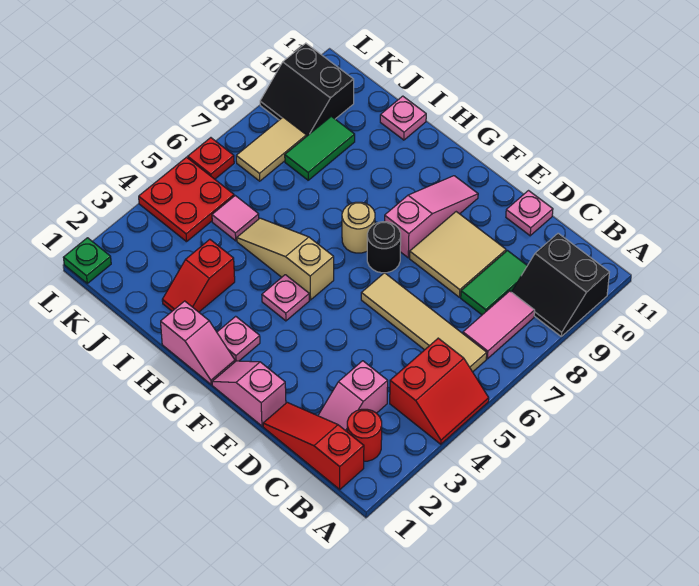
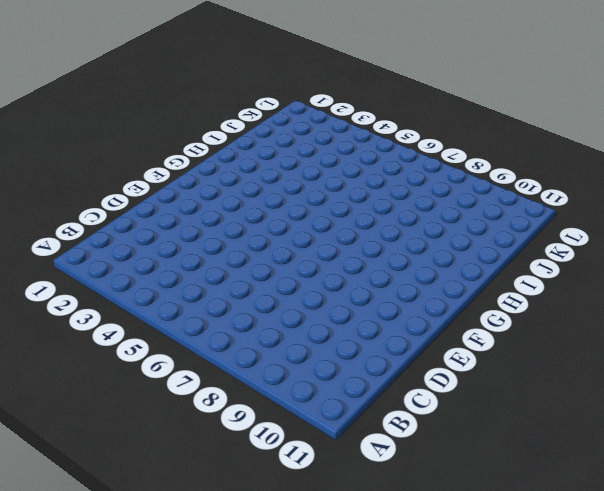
none -> red slope A4:B5 level 1 top B
none -> black slope A9:B10 level 1 top 10
none -> red slope B1:D1 level 1 top B

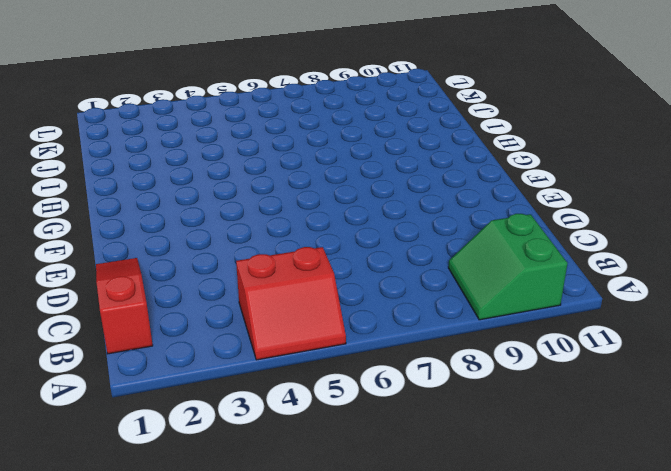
green slope A9:B10 level 1 top 10 -> black slope A9:B10 level 1 top 10
none -> red round brick B2 level 1
none -> tan tile B6:E6 level 1
none -> pink tile B7:B8 level 1

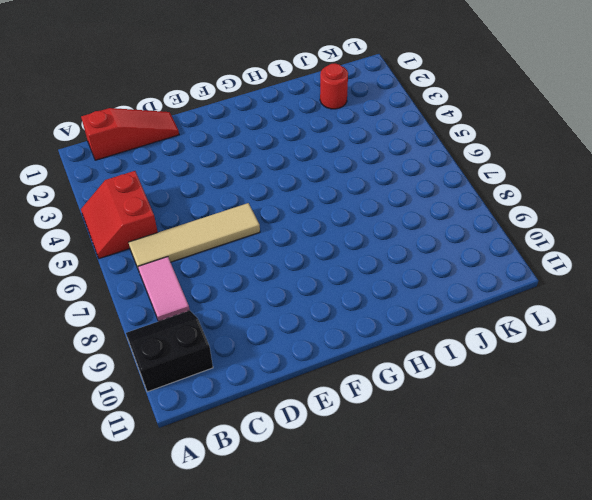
red round brick J2 level 1 -> red round brick B2 level 1
none -> pink slope C2:C3 level 1 top 3
none -> green tile C8:C9 level 1
none -> tan tile D8:E9 level 1

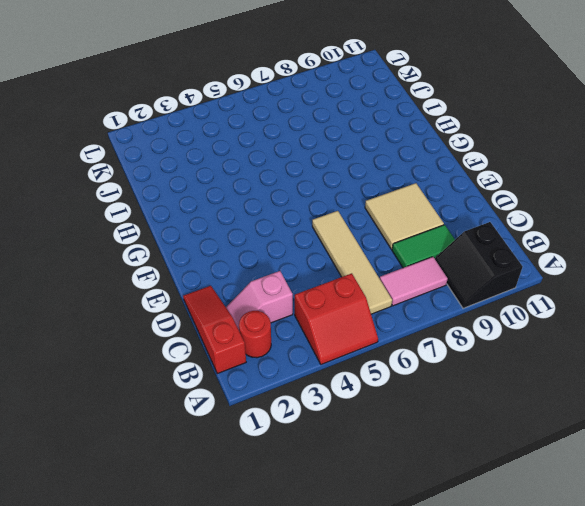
none -> pink plate D11 level 1
none -> pink slope E1:F1 level 1 top E
none -> black round brick F7 level 1

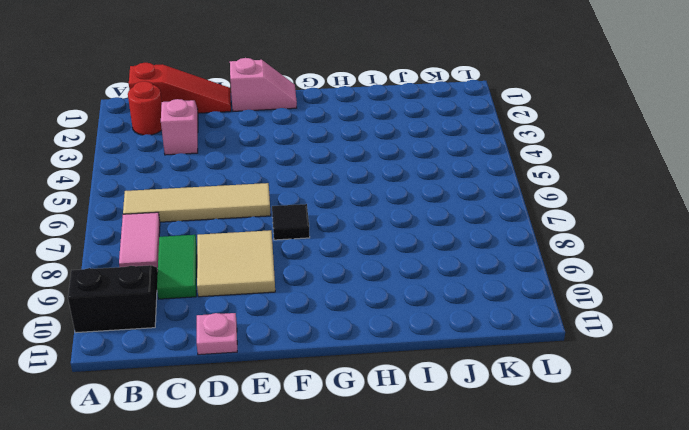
black tile F7 level 1 -> black round brick F7 level 1
none -> red slope A4:B5 level 1 top B
none -> pink slope F8:F10 level 1 top 8
none -> pink slope G1:H1 level 1 top H

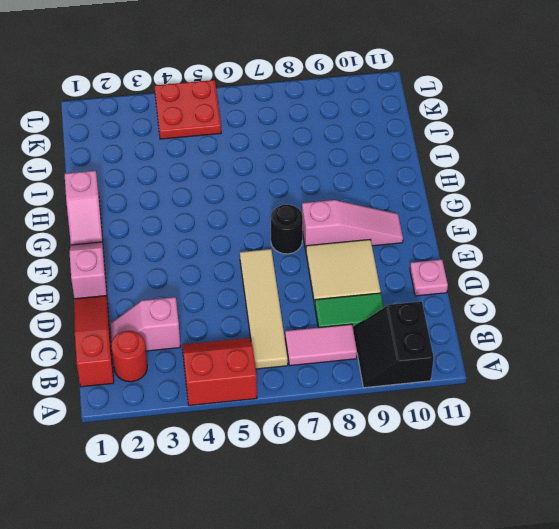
red slope A4:B5 level 1 top A -> red slope A4:B5 level 1 top B
none -> pink plate G2 level 1
none -> pink plate G4 level 1
none -> tan slope G5:I5 level 1 top G

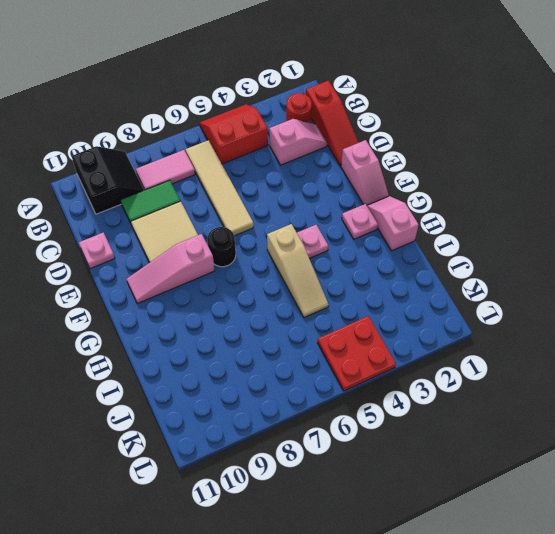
none -> tan round brick G7 level 1
none -> red slope I2:I3 level 1 top 3
none -> pink plate I11 level 1

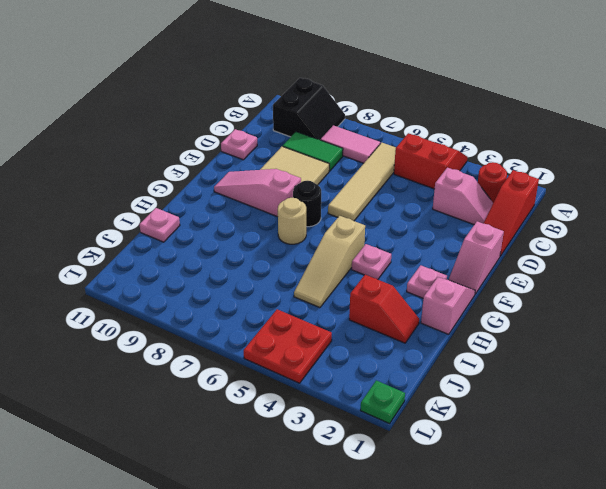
none -> pink tile J5 level 1
none -> green tile J8:J9 level 1
none -> tan tile K7:K8 level 1

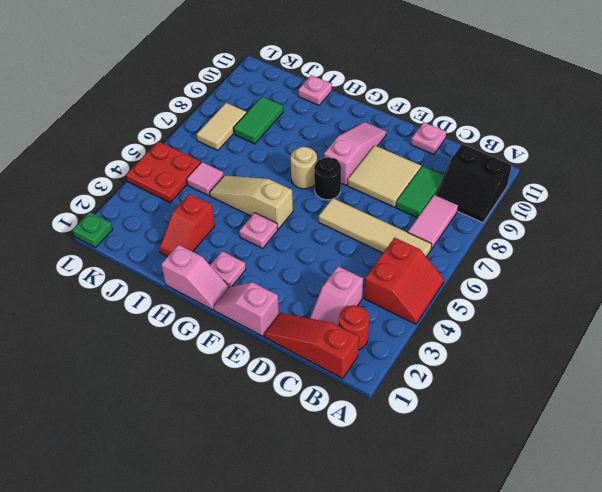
none -> black slope K9:L10 level 1 top 10
none -> red plate L6 level 1

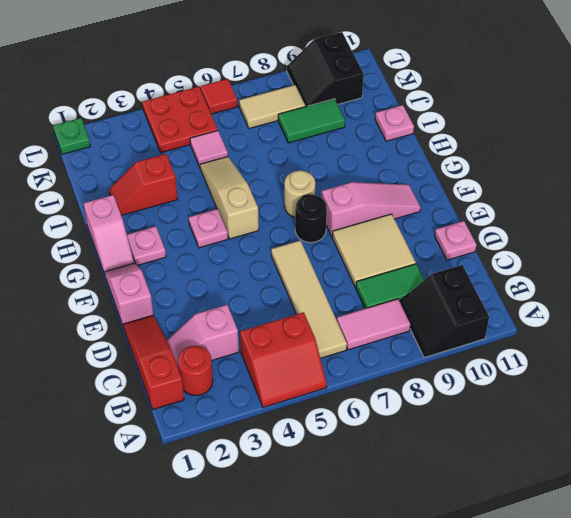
red tile L6 level 1 -> red plate L6 level 1

